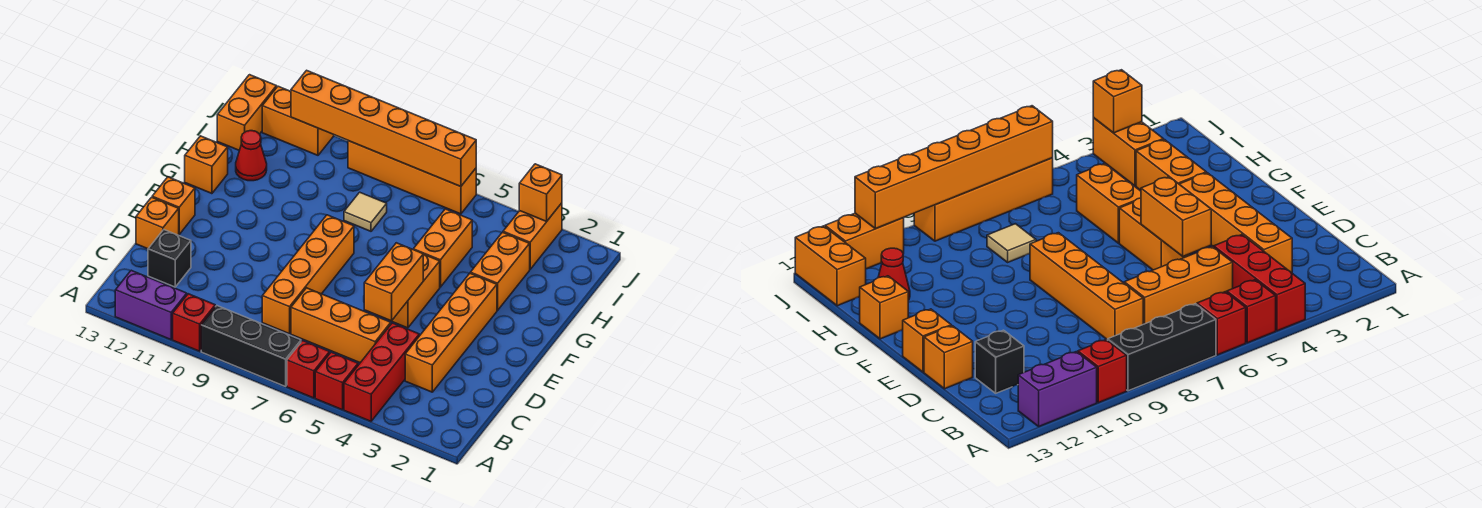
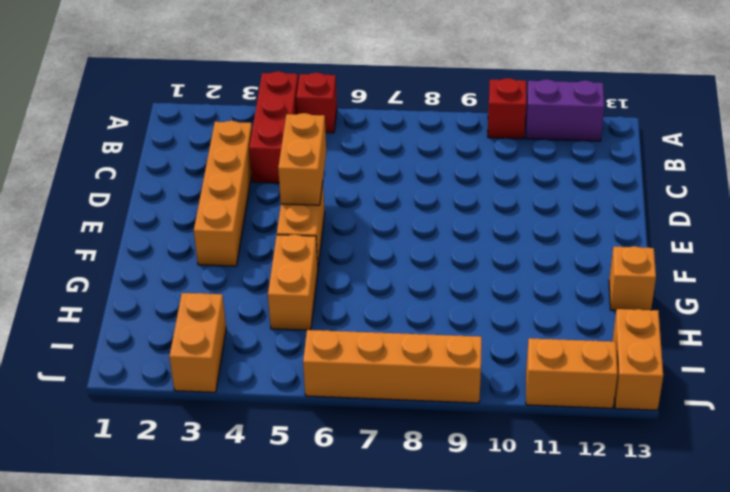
none -> red brick A6 level 1
none -> black brick A7:A9 level 1
none -> orange brick C5:C7 level 1

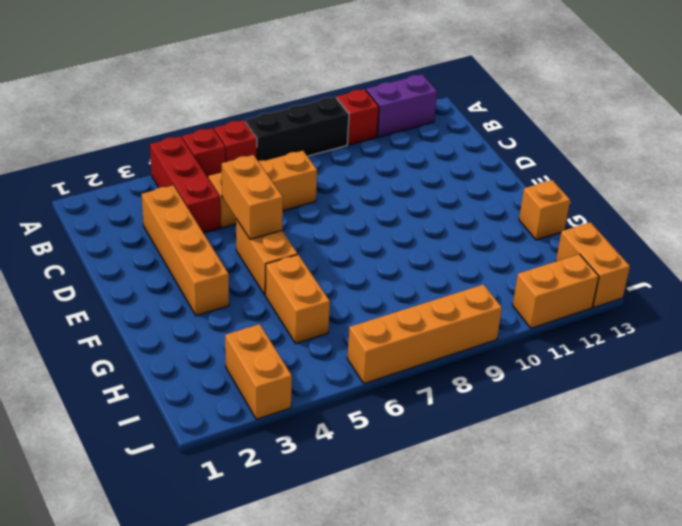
none -> orange brick C8:F8 level 1
none -> black brick C12 level 1
none -> orange brick D13 level 1

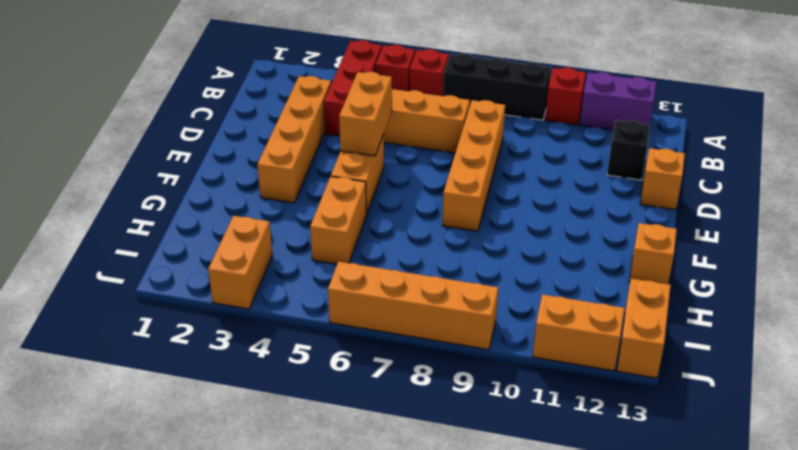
none -> orange brick E13 level 1
none -> orange brick G3:H3 level 1
none -> tan tile H8 level 1

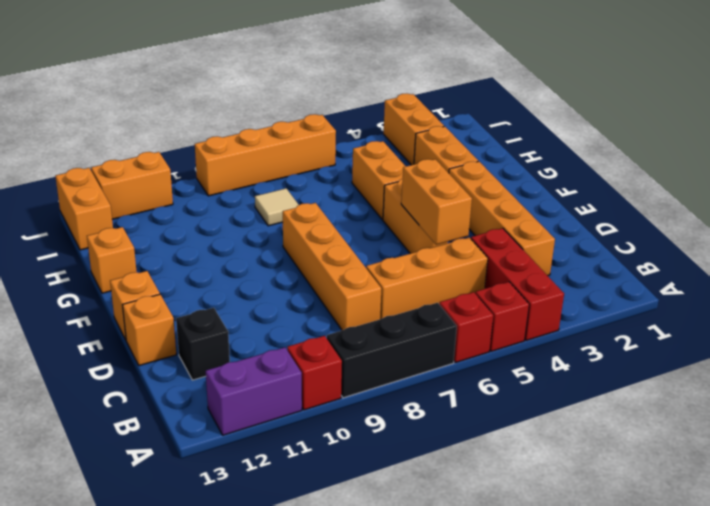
none -> red cone H12 level 1
none -> orange brick J3 level 2
none -> orange brick J6:J11 level 2

